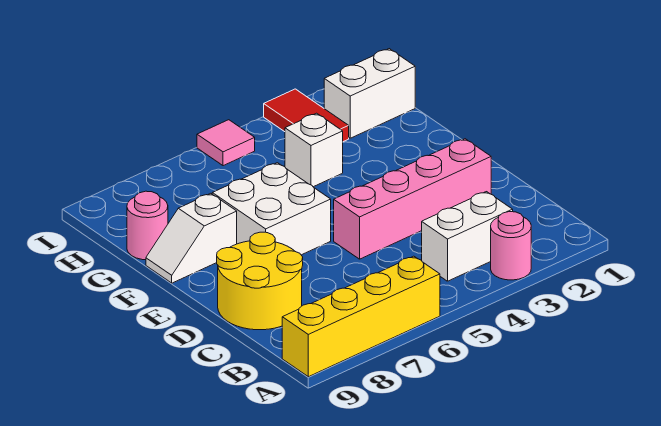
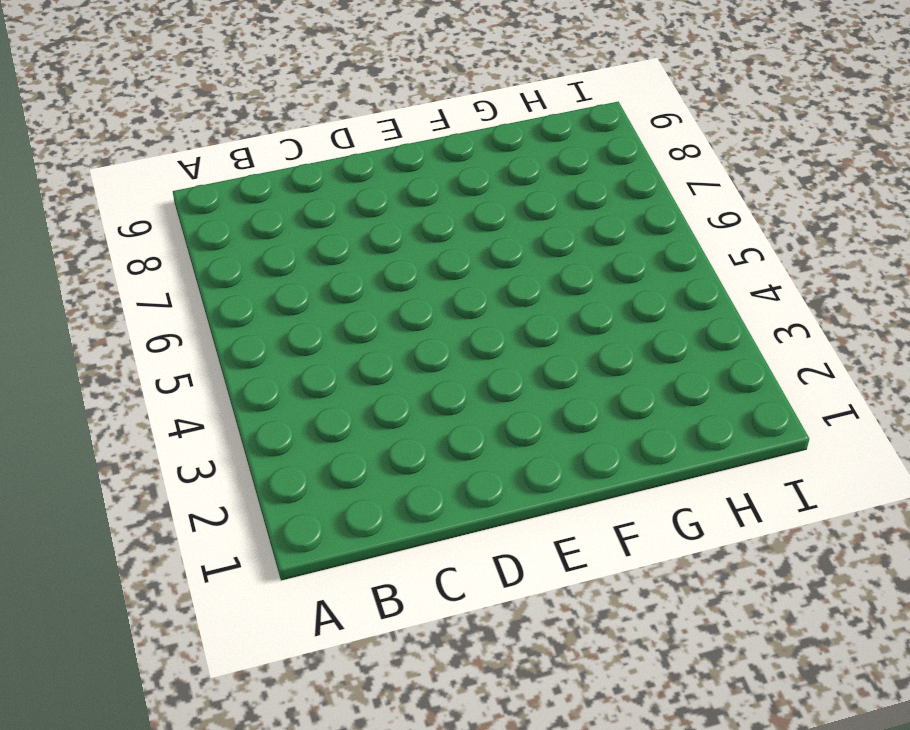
none -> pink round brick A3 level 1
none -> yellow brick A6:A9 level 1
none -> white brick B3:B4 level 1

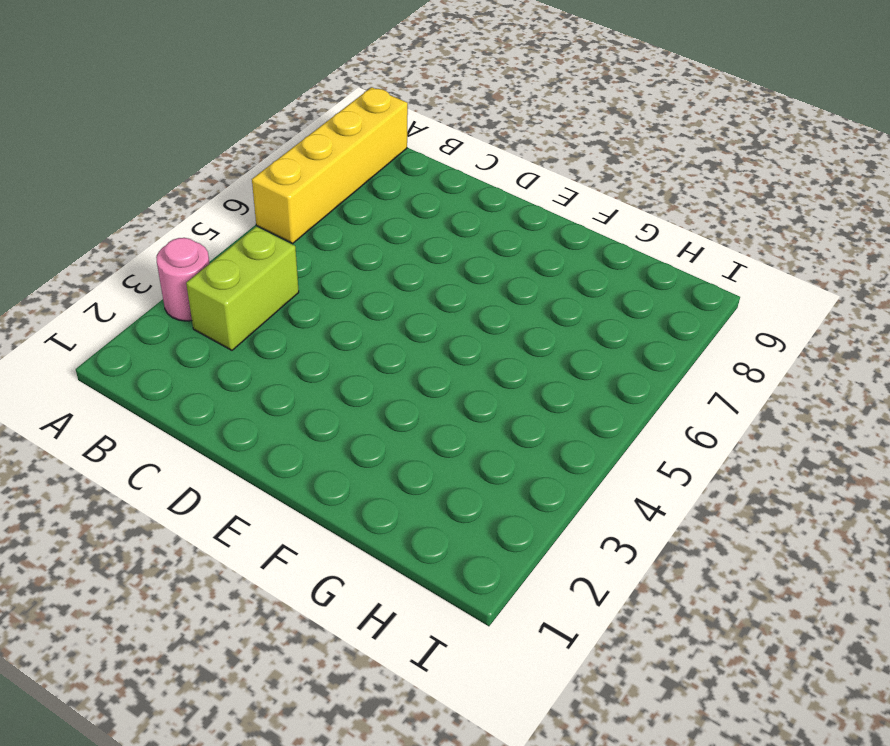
lime brick B3:B4 level 1 -> white brick B3:B4 level 1
none -> yellow round brick C8:D9 level 1
none -> pink brick D2:D5 level 1
none -> white brick E6:F7 level 1

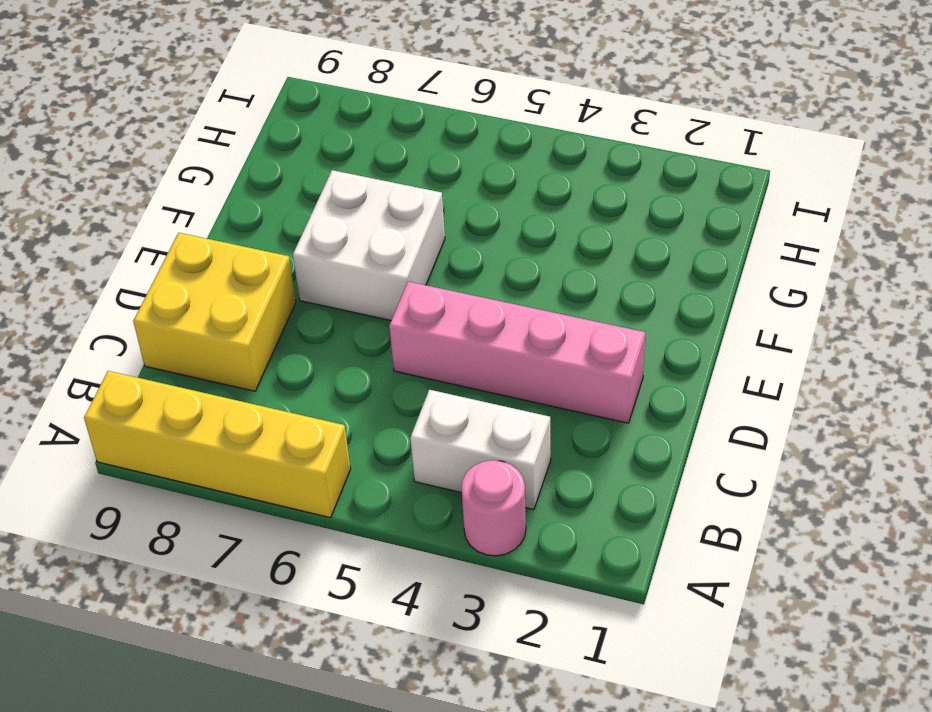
yellow brick C8:D9 level 1 -> yellow round brick C8:D9 level 1
none -> white slope F8:F9 level 1 top 8
none -> white brick G4 level 1
none -> pink round brick G9 level 1

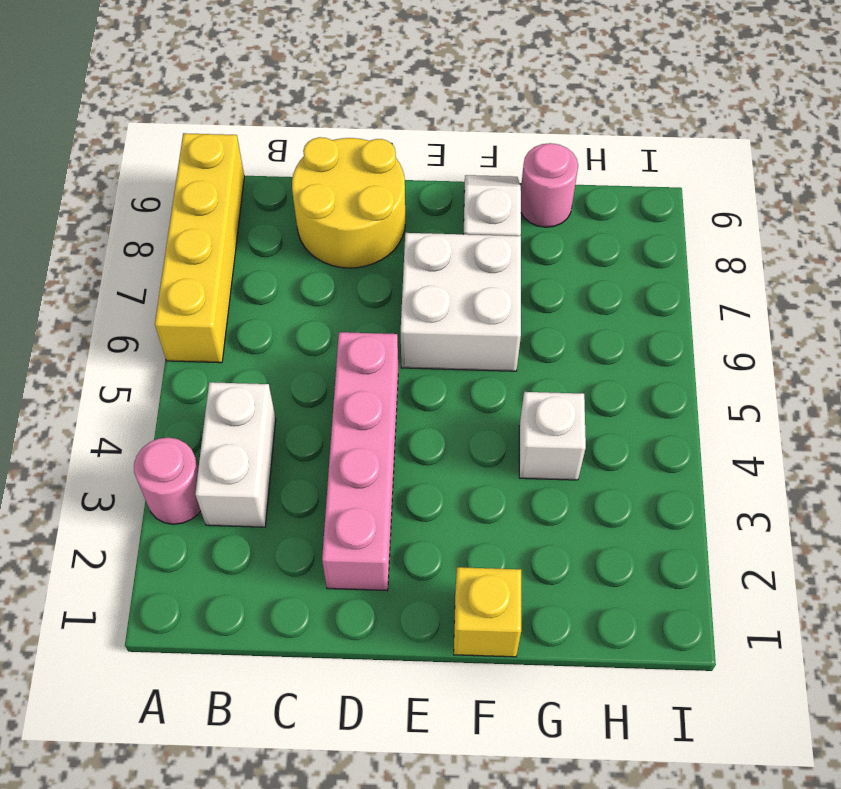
yellow brick F1 level 1 -> none
none -> white brick H1:H2 level 1
none -> red tile H3:I3 level 1
none -> pink tile I5 level 1

